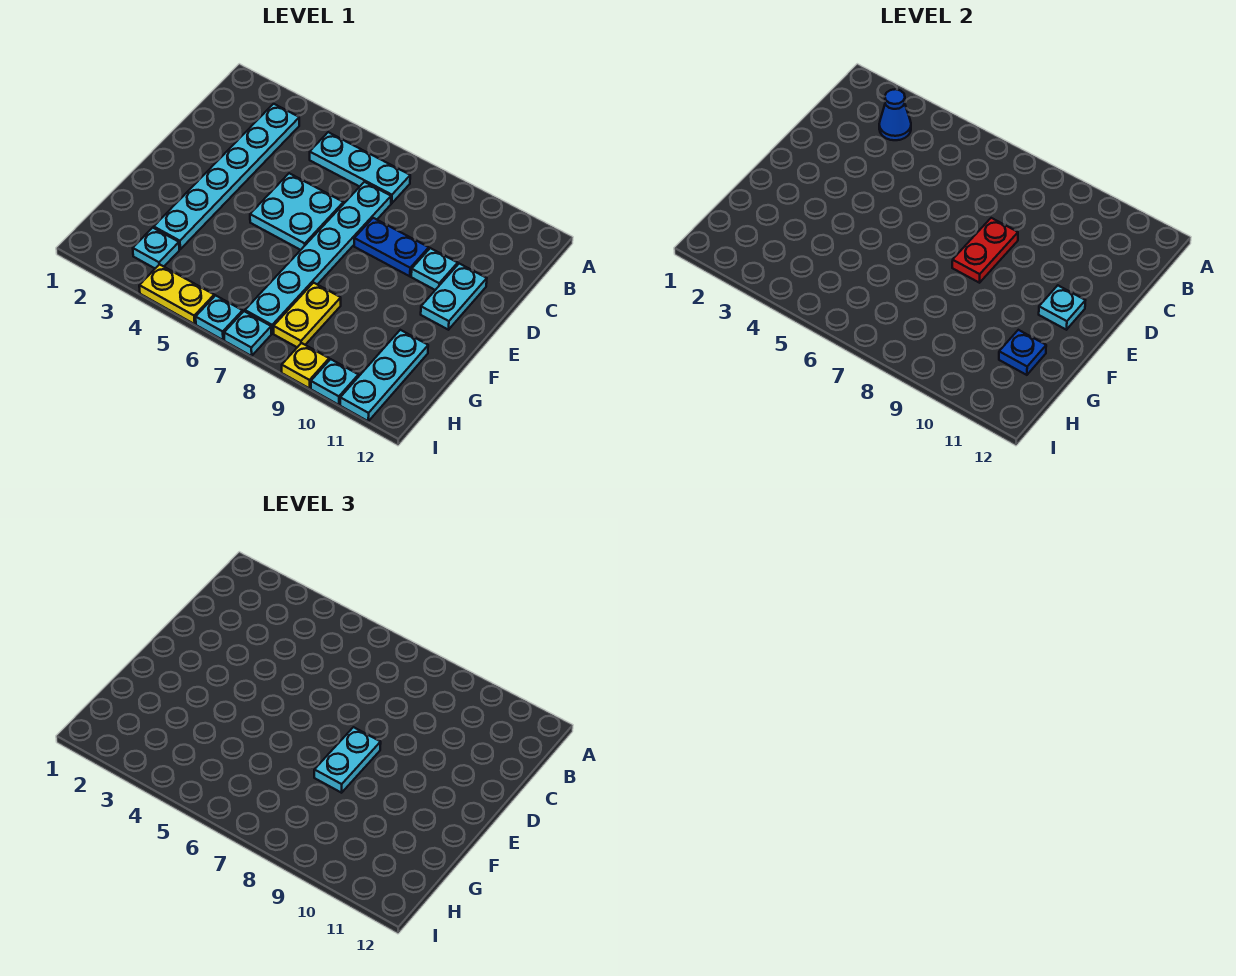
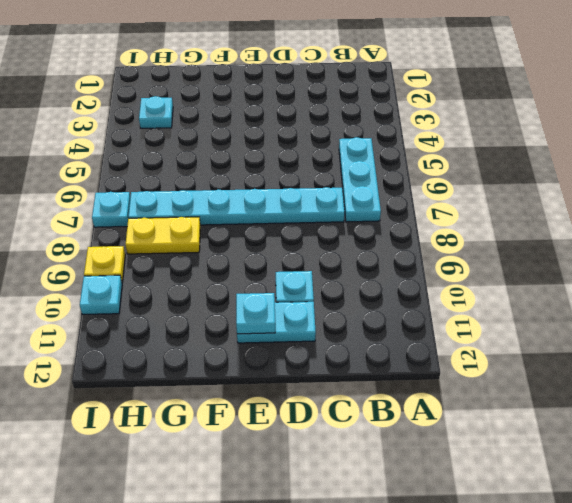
none -> cyan plate B3:G3 level 1
none -> cyan plate D5:E6 level 1
none -> blue plate D8:D9 level 1

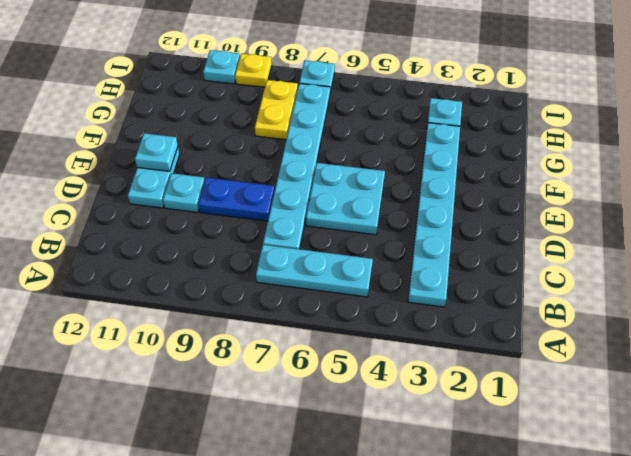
none -> cyan plate G11:I11 level 1
none -> yellow plate I4:I5 level 1
none -> cyan plate I6 level 1

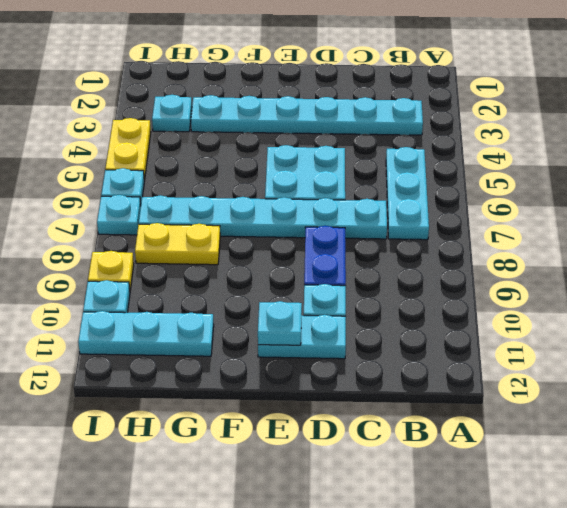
none -> blue cone B3 level 2
none -> red plate D8:E8 level 2
none -> blue plate G11 level 2

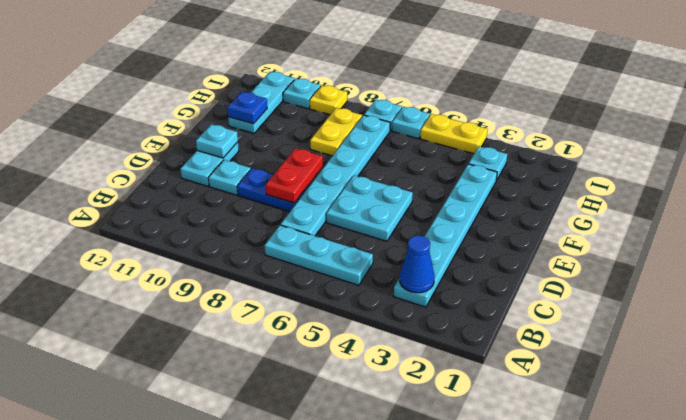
none -> cyan plate E8:F8 level 3

